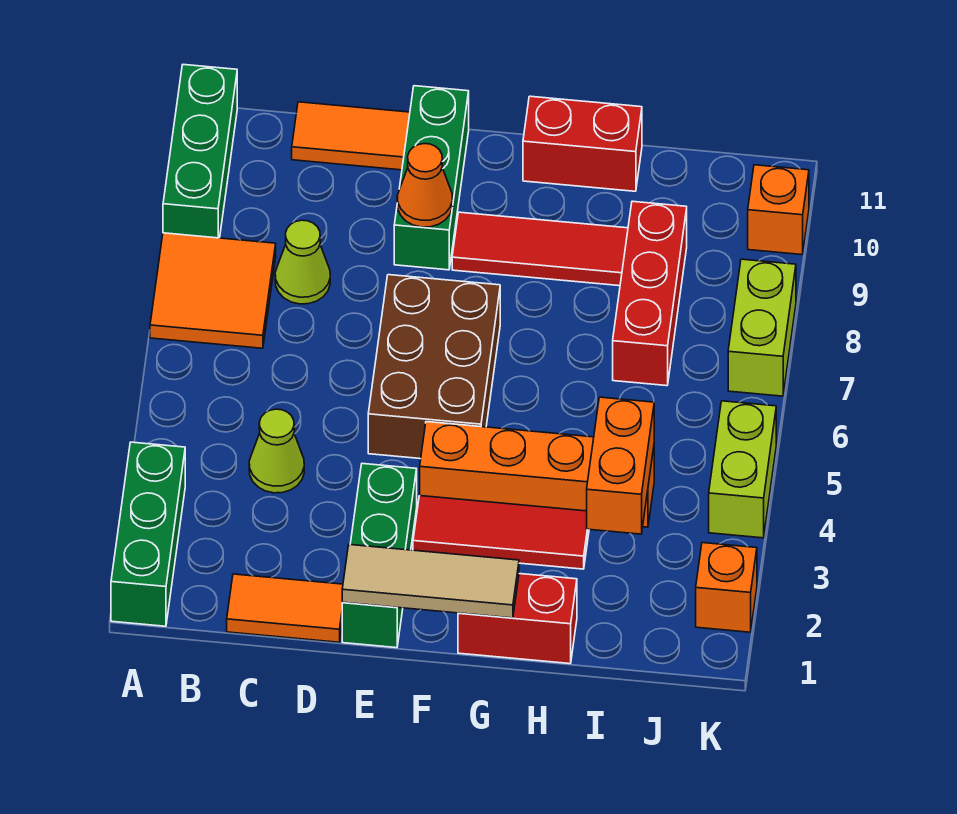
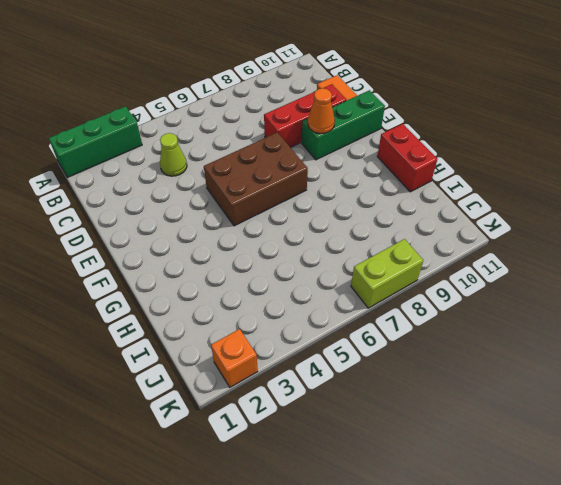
red brick D8:D10 level 1 -> red brick I7:I9 level 1
none -> orange tile A7:B8 level 1
none -> green brick A9:A11 level 1
none -> orange tile C1:D1 level 1

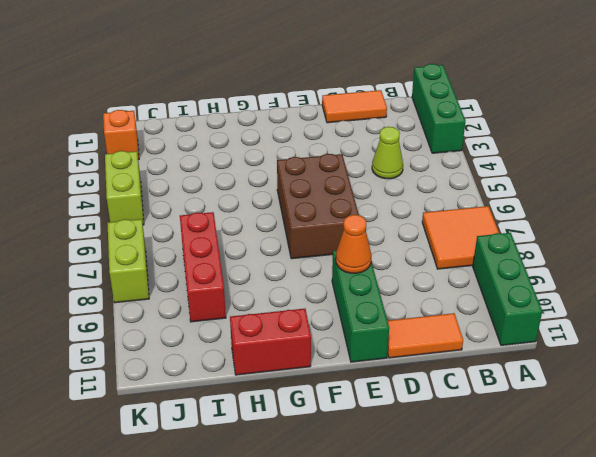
none -> lime cone C8 level 1
none -> green brick E1:E3 level 1
none -> red tile F3:H3 level 1

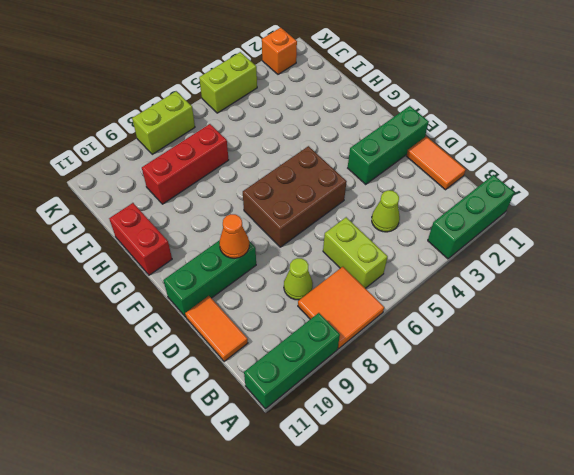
lime brick B6:C6 level 1 -> none
none -> red tile F3:H3 level 1
none -> orange brick F4:I4 level 1
none -> red tile F9:H9 level 1

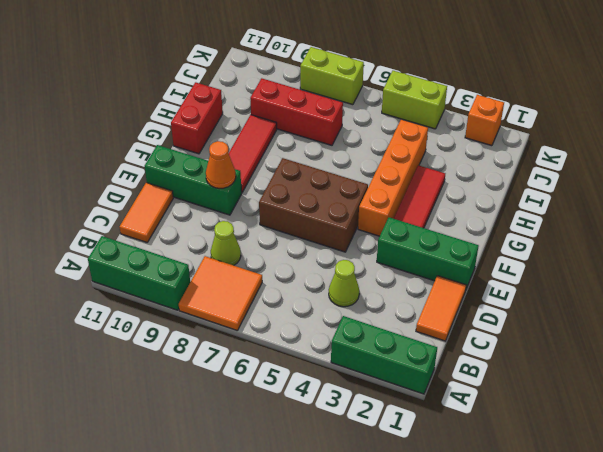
none -> red brick G1:H1 level 1
none -> orange brick K10 level 1
none -> tan tile E1:G1 level 2

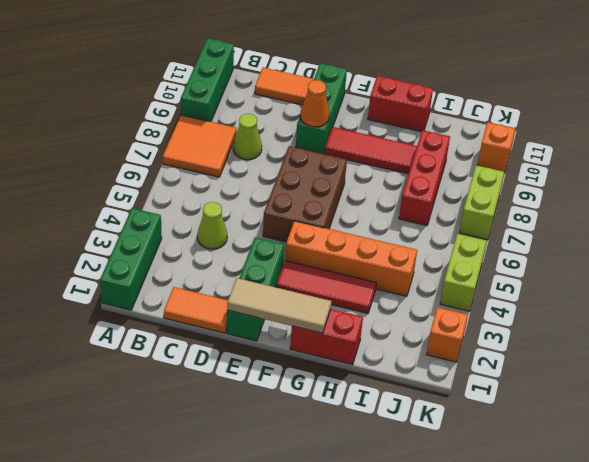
none -> orange brick I3:I4 level 2

